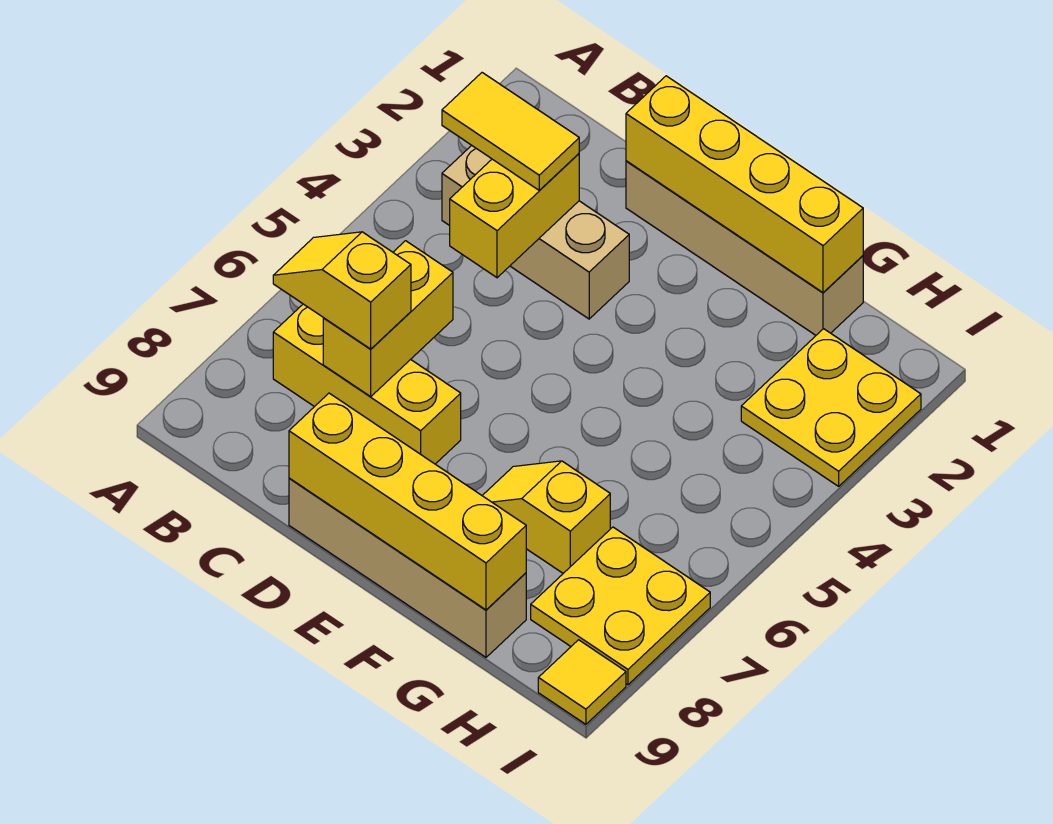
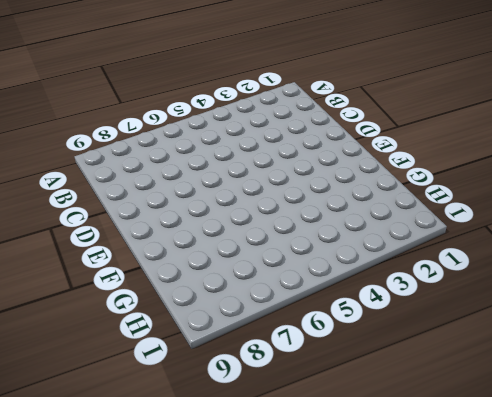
none -> tan brick B3:D3 level 1
none -> yellow brick B7:D7 level 1
none -> tan brick D1:G1 level 1

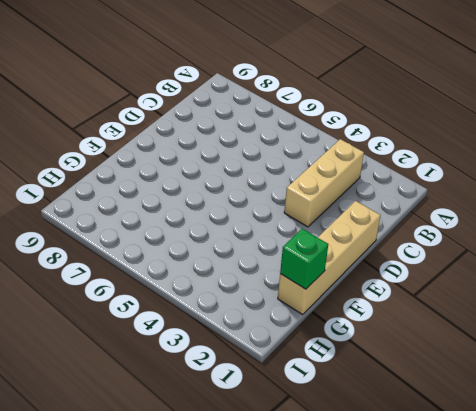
green brick G1 level 2 -> yellow brick D1:G1 level 2
none -> yellow brick B7:D7 level 1
none -> tan brick D9:G9 level 1
none -> yellow slope F7:G7 level 1 top G

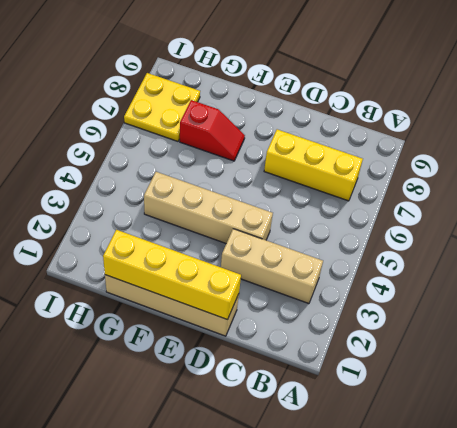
tan brick D4:G4 level 1 -> tan brick D9:G9 level 1
red slope F7:G7 level 1 top G -> yellow slope F7:G7 level 1 top G
none -> yellow plate H2:I3 level 1
none -> yellow tile I9 level 1
none -> yellow brick C3:C4 level 2

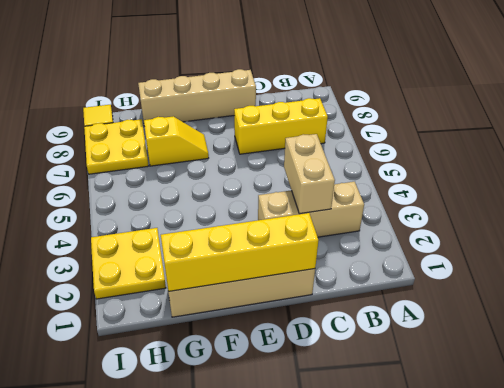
tan brick C3:C4 level 2 -> yellow brick C3:C4 level 2
none -> yellow brick C6:C7 level 2
none -> yellow brick D9:G9 level 2
none -> yellow tile B3:C3 level 3

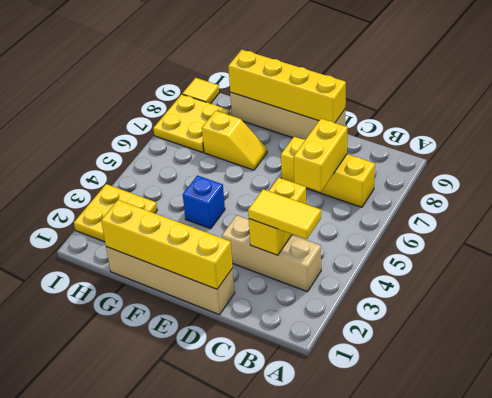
blue brick F4 level 1 -> none
none -> yellow slope B7:C7 level 3 top C

